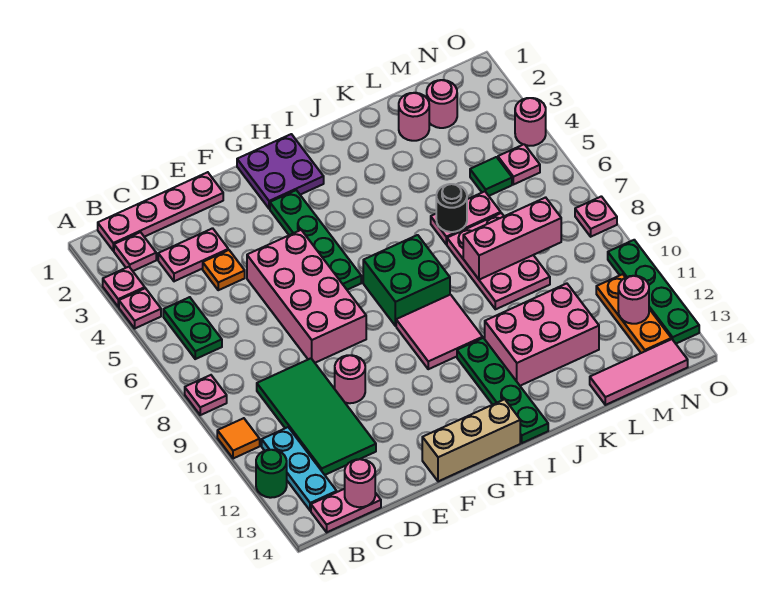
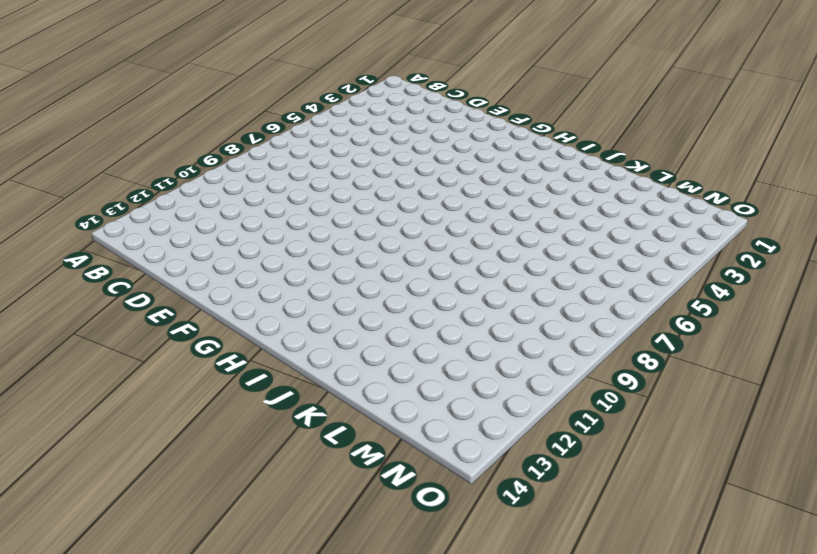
none -> pink plate A3 level 1
none -> pink plate A4 level 1
none -> pink plate A8 level 1
none -> orange tile A10 level 1

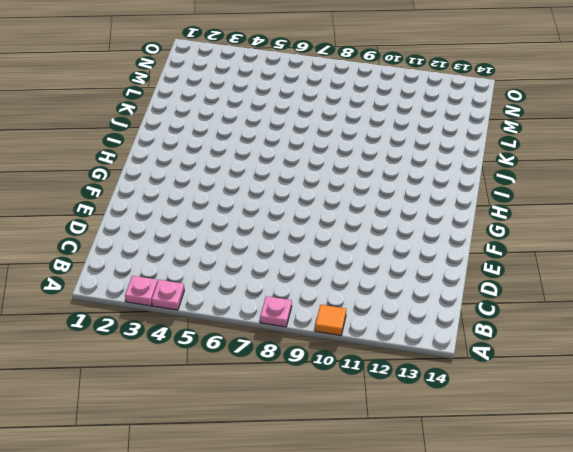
none -> green round brick A12 level 1
none -> pink plate B1:E1 level 1
none -> pink plate B2 level 1
none -> green plate B5:B6 level 1

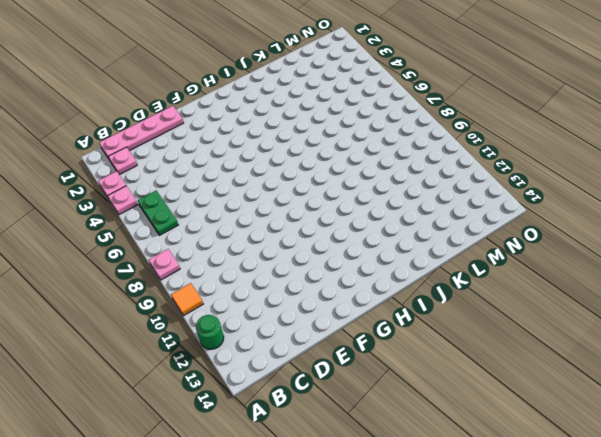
none -> cyan plate B11:B13 level 1
none -> pink plate B14:C14 level 1
none -> pink plate C3:D3 level 1
none -> green tile C9:D12 level 1

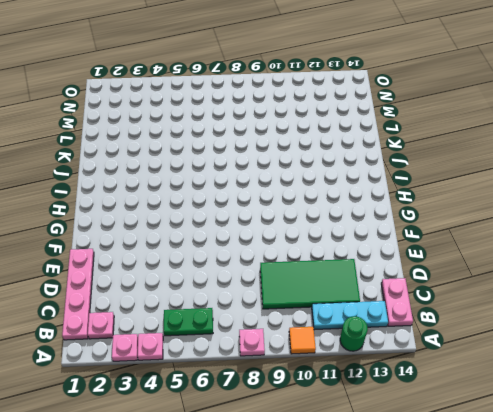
none -> pink plate C3:D3 level 1
none -> orange plate D4 level 1
none -> pink brick E5:F8 level 1
none -> pink round brick E10 level 1

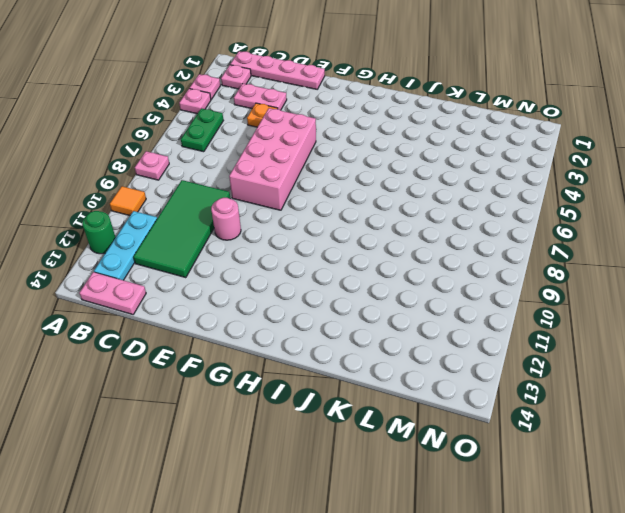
none -> tan brick F14:H14 level 1
none -> purple plate G1:H2 level 1
none -> green plate G3:G6 level 1
none -> green brick H7:I8 level 1

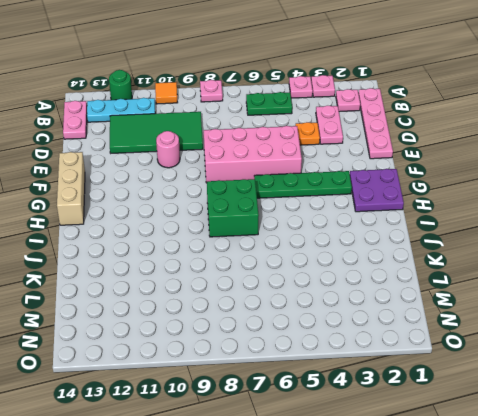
none -> pink tile H9:I10 level 1
none -> green plate I11:I14 level 1
none -> pink brick J11:L12 level 1
none -> pink plate K6:L6 level 1

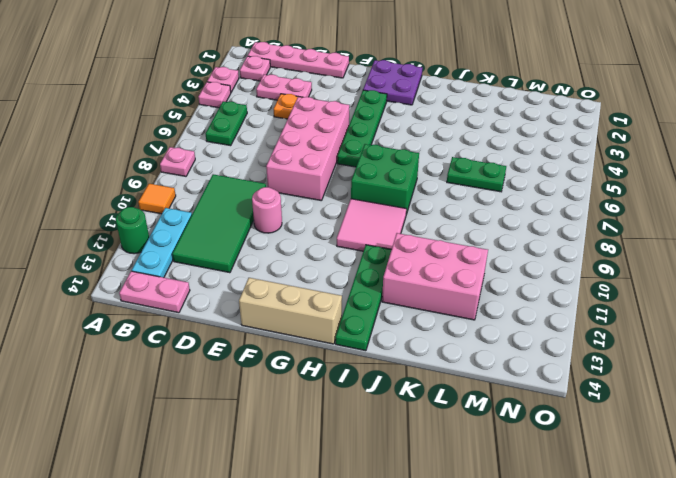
green plate K6:L6 level 1 -> pink plate K6:L6 level 1
none -> pink plate K7:L9 level 1
none -> pink round brick L2 level 1
none -> pink tile L14:N14 level 1
none -> pink round brick M2 level 1

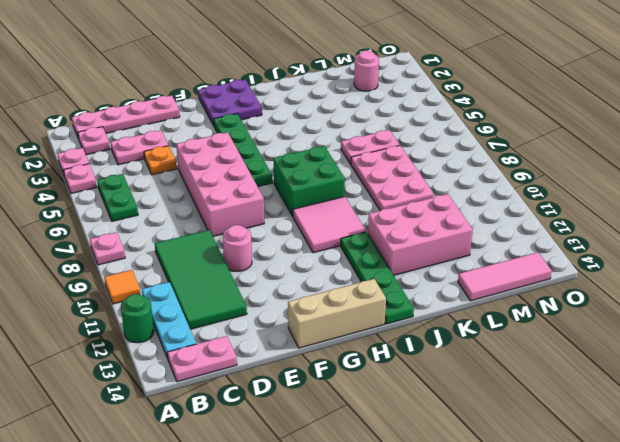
none -> pink round brick L2 level 1
none -> green tile M5 level 1
none -> pink plate N5 level 1
none -> orange plate N11:N13 level 1

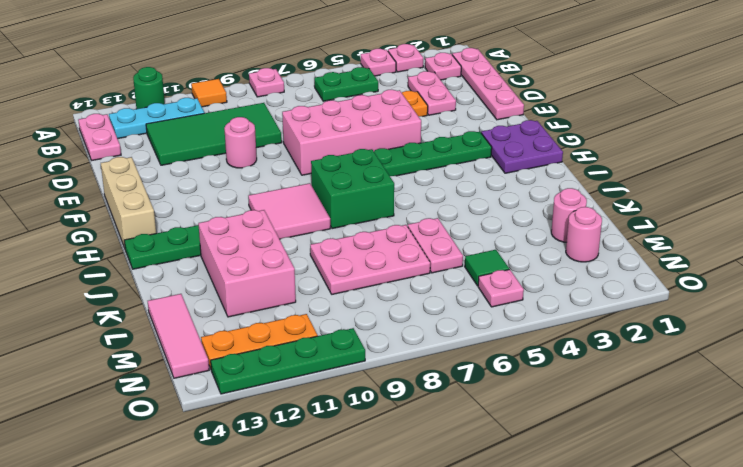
none -> pink round brick O4 level 1
none -> pink plate O8 level 1
none -> pink round brick C14 level 2
none -> black round brick K6 level 2

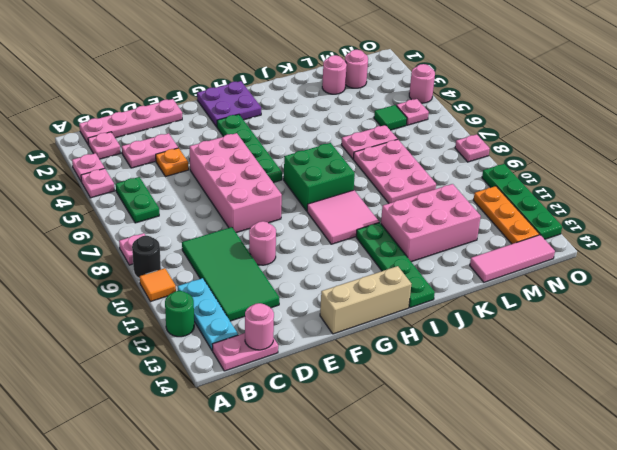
black round brick A9 level 1 -> black round brick K6 level 2
none -> pink brick K8:M8 level 2
none -> pink round brick N12 level 2

